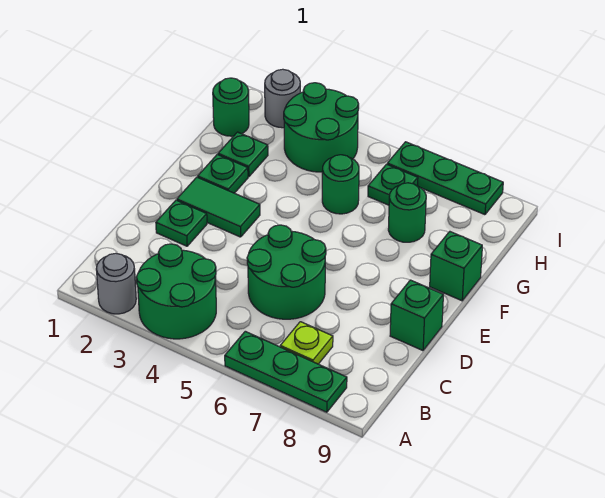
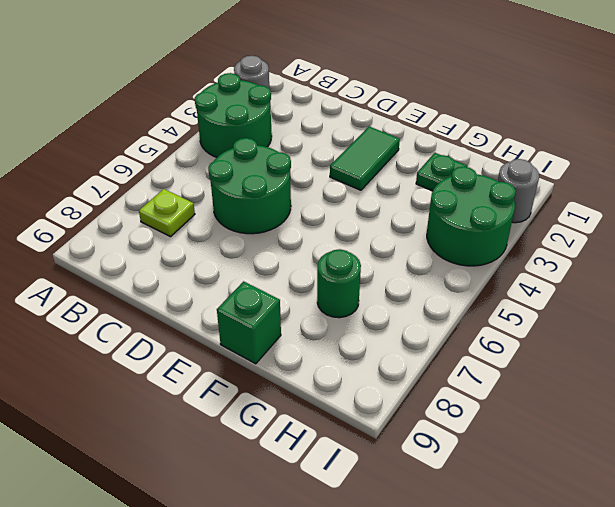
none -> green plate A6:A8 level 1
none -> green plate D2 level 1
none -> green brick D9 level 1

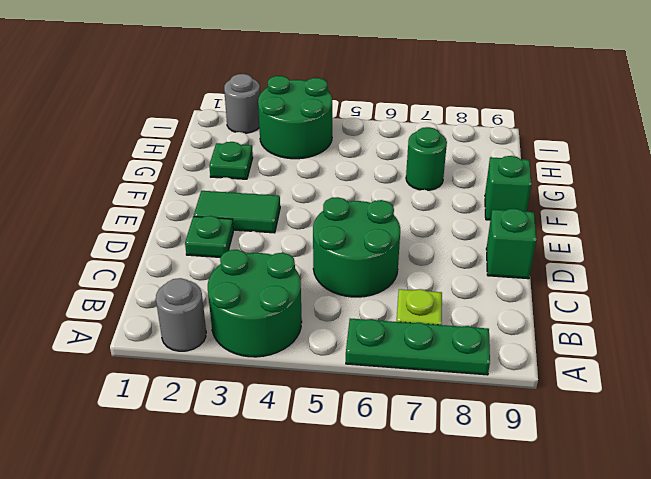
none -> green plate F2 level 1
none -> green round brick G5 level 1
none -> green round brick H1 level 1

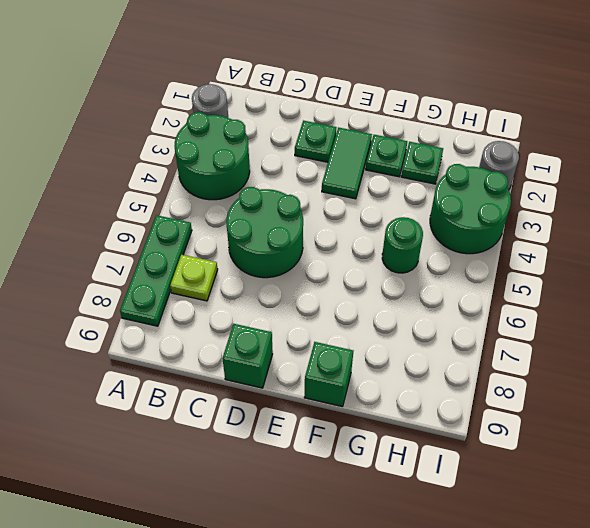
none -> green round brick G7 level 1
none -> green round brick H1 level 1
none -> green plate H6 level 1

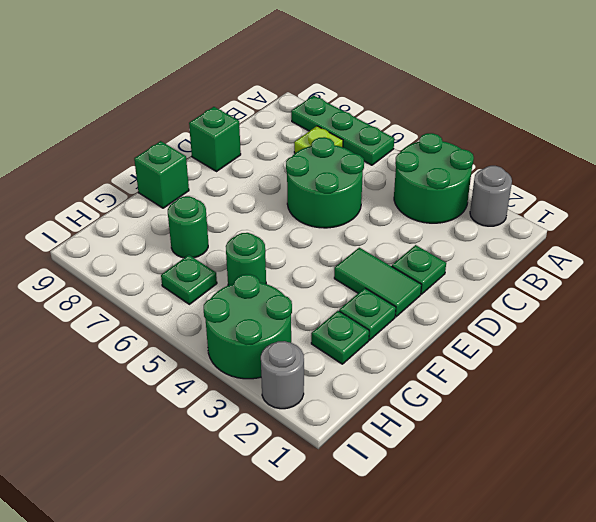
none -> green round brick H1 level 1
none -> green plate I6:I8 level 1

